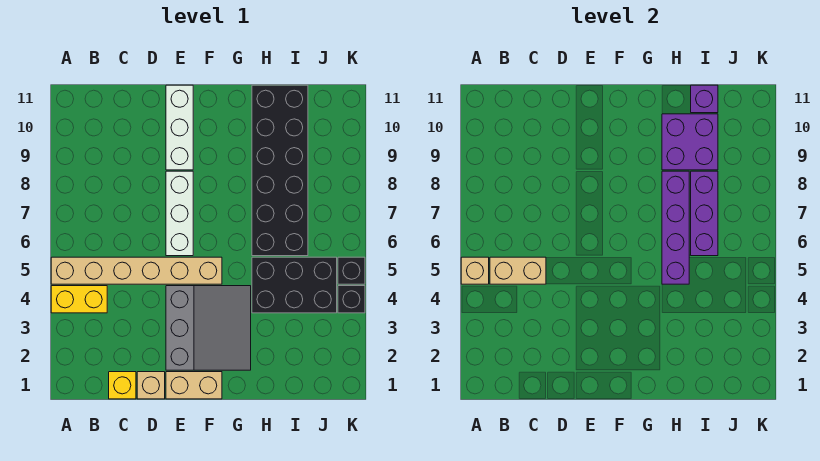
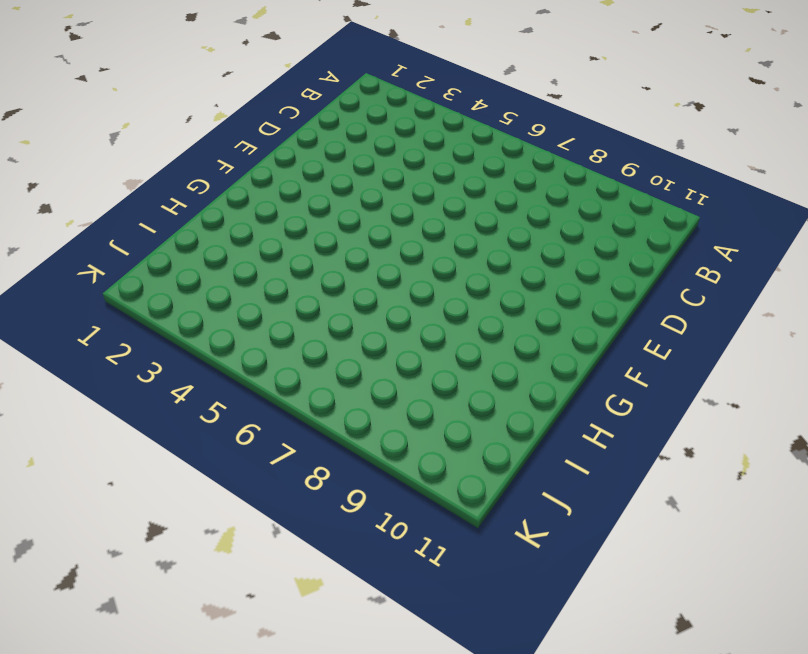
none -> yellow brick A4:B4 level 1
none -> tan brick A5:F5 level 1
none -> yellow brick C1 level 1

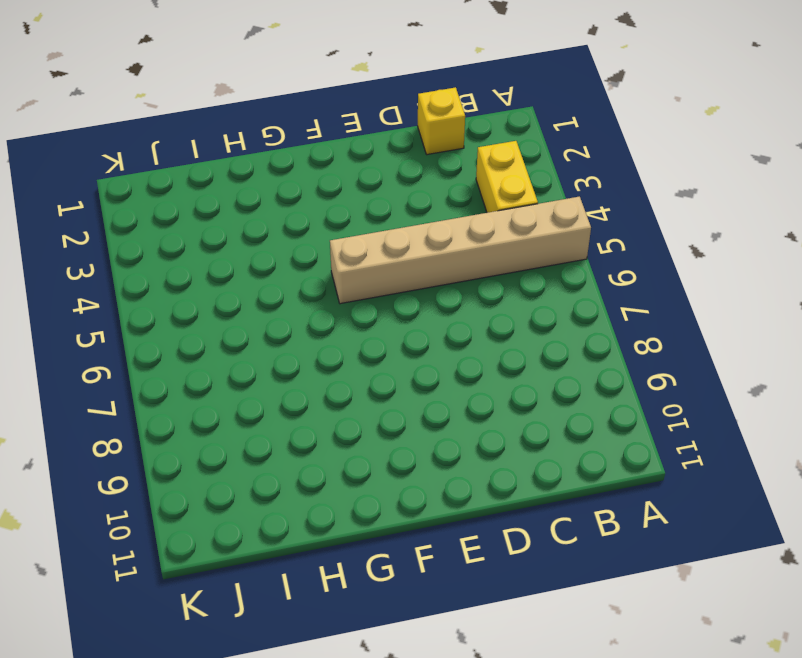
yellow brick B3:B4 level 1 -> yellow brick A4:B4 level 1
none -> tan brick D1 level 1
none -> tan brick E1:F1 level 1
none -> grey slope E2:G4 level 1 top E

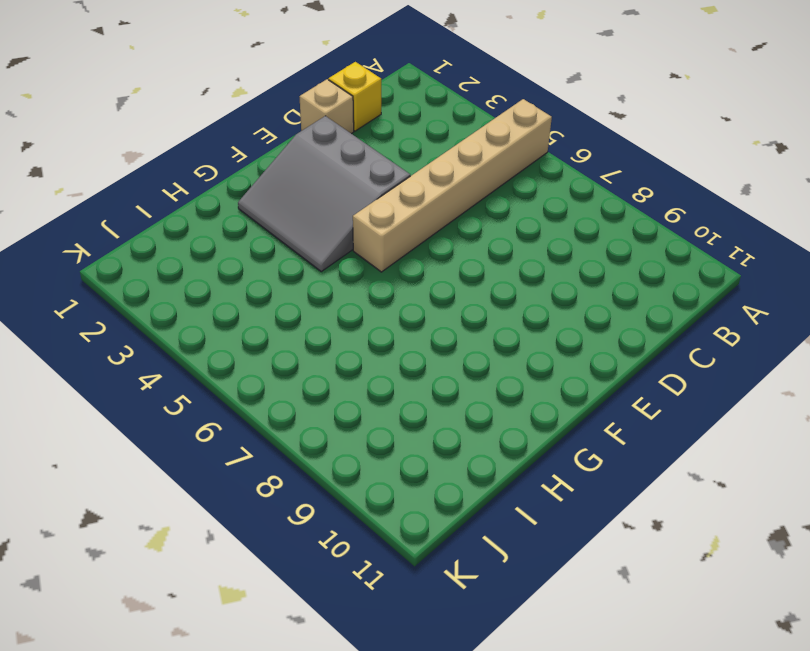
none -> yellow brick A4:B4 level 1
none -> tan brick E1:F1 level 1
none -> white brick E6:E8 level 1

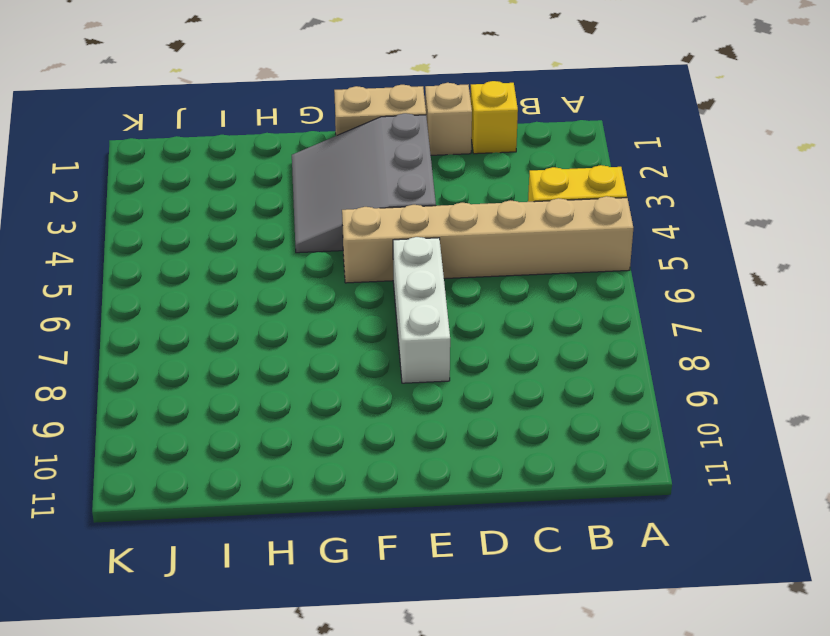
none -> white brick E9:E11 level 1
none -> black brick H4:J5 level 1
none -> black brick H6:I11 level 1

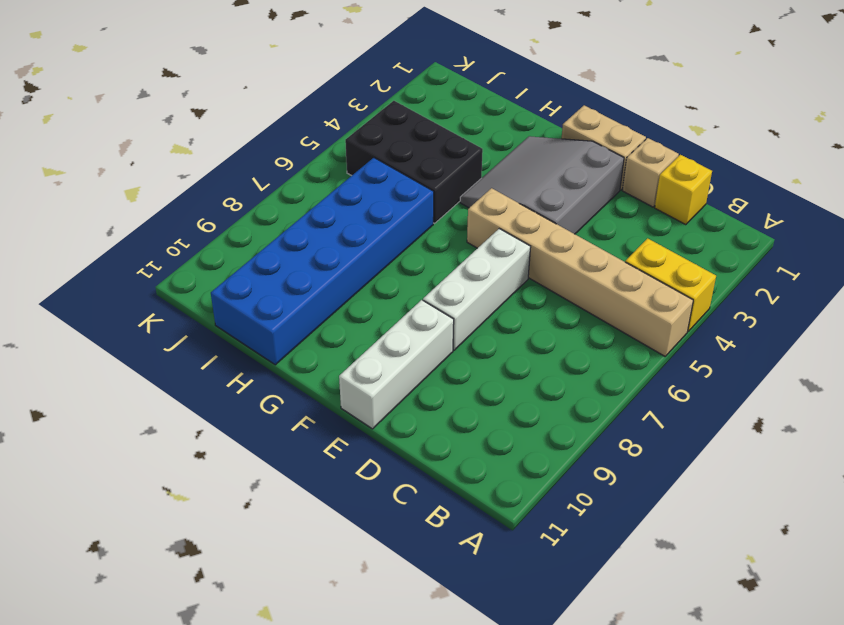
blue brick H6:I11 level 1 -> black brick H6:I11 level 1
none -> black brick K4 level 1
none -> black brick K5 level 1
none -> tan brick A5 level 2

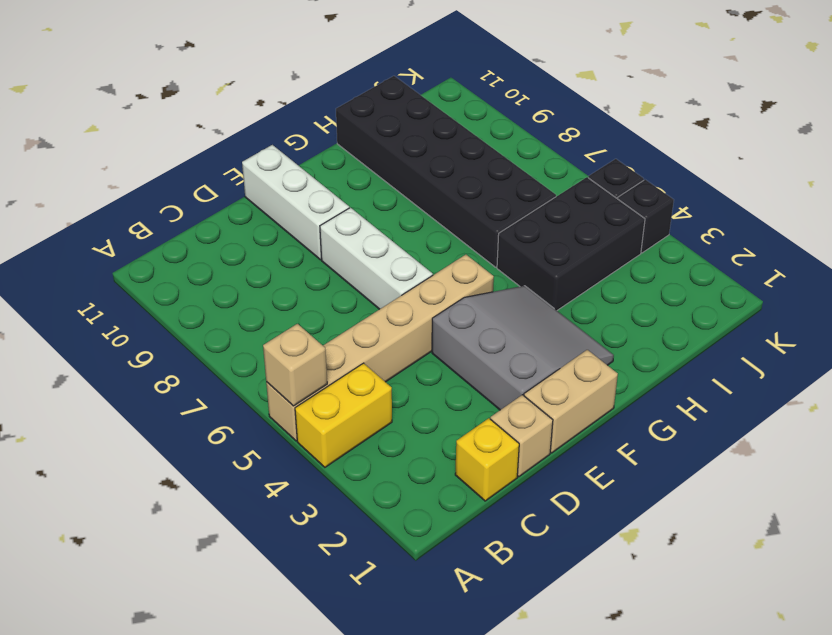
none -> tan brick B5:C5 level 2
none -> purple brick H5:H8 level 2
none -> purple brick H9:I10 level 2

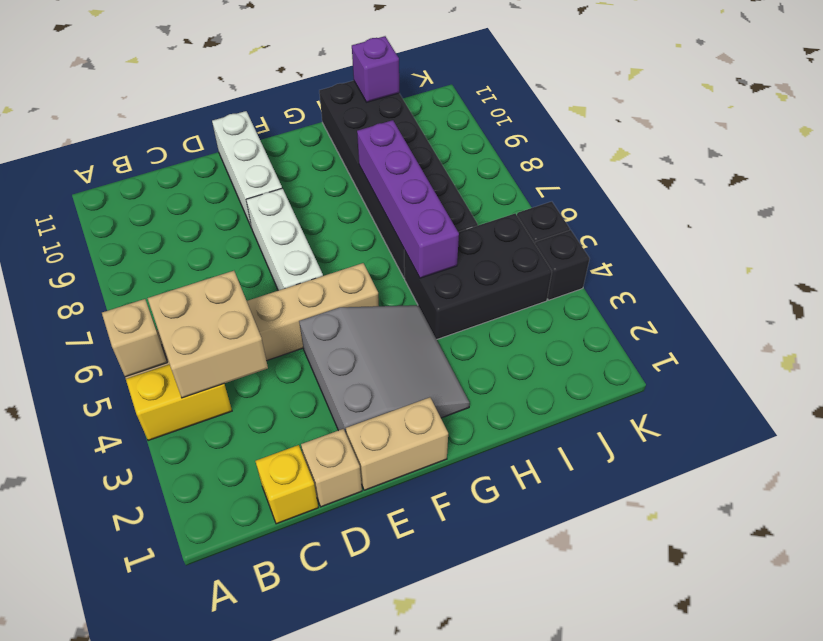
tan brick B4:C5 level 2 -> tan brick B5:C5 level 2
none -> purple brick H9:I10 level 2
none -> purple brick I6:I8 level 2

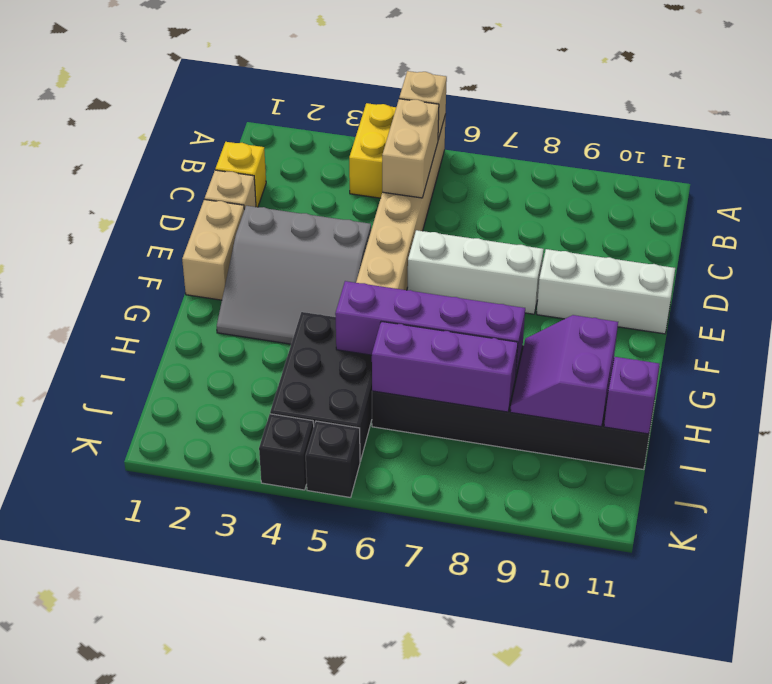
purple slope H9:I10 level 2 top 10 -> purple brick H9:I10 level 2

